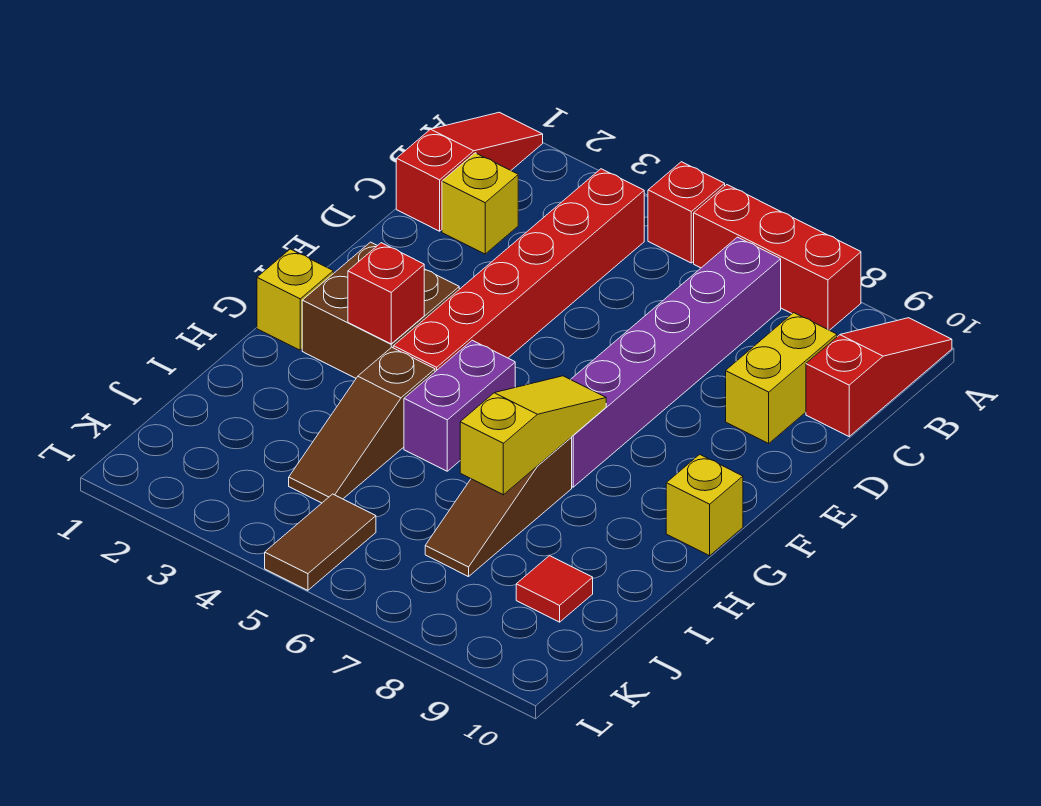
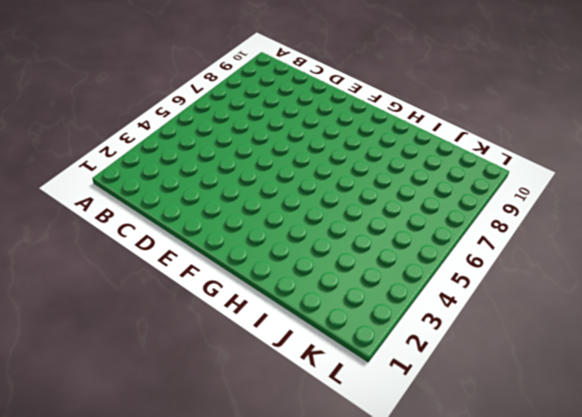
none -> red slope A1:C1 level 1 top C
none -> red brick A5 level 1
none -> red brick A6:A8 level 1

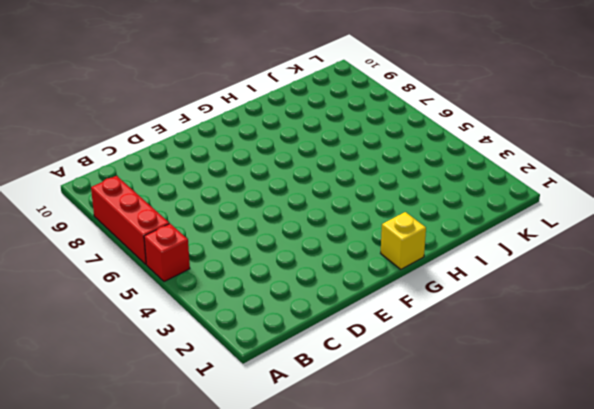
none -> red slope A1:C1 level 1 top C
none -> red slope A10:C10 level 1 top C
none -> red brick B4:G4 level 1

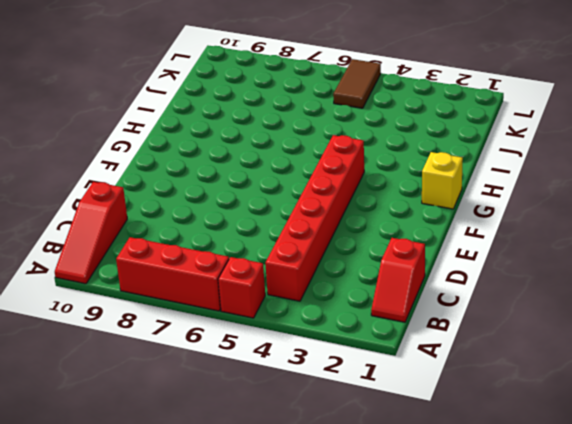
red slope B1:C1 level 1 top C -> red slope A1:C1 level 1 top C
none -> purple brick B7:G7 level 1
none -> yellow brick C2 level 1
none -> yellow brick C9:D9 level 1

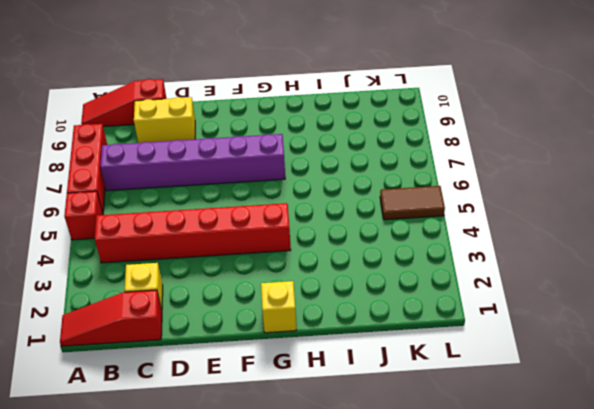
none -> brown brick F2:G3 level 1
none -> purple brick G5:H5 level 1
none -> yellow brick G10 level 1

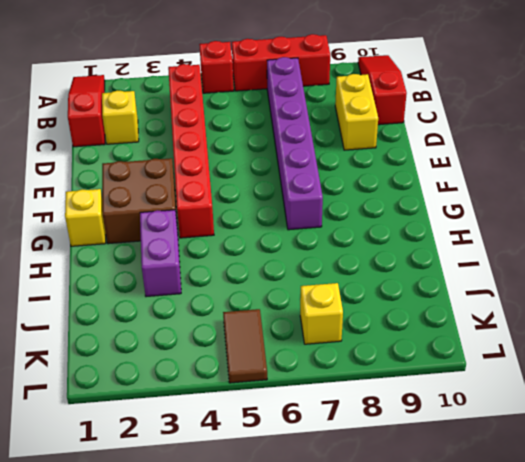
purple brick H3:I3 level 1 -> purple brick G5:H5 level 1
yellow brick K7 level 1 -> yellow brick G10 level 1
none -> brown slope H4:J4 level 1 top H
none -> brown slope H7:J7 level 1 top H
none -> red tile J9 level 1

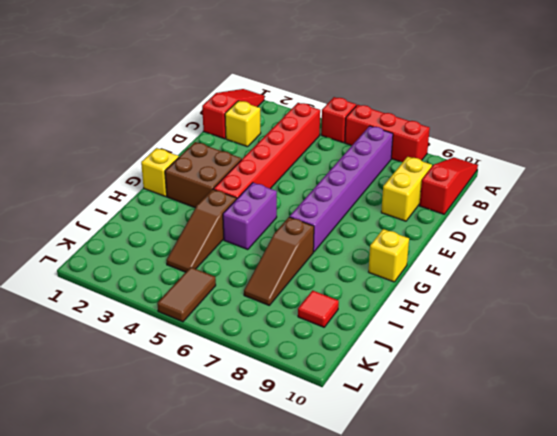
none -> red brick G3 level 2
none -> yellow slope G7:I7 level 2 top I

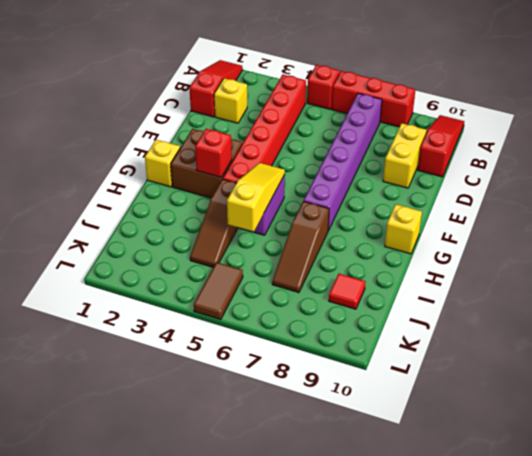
yellow slope G5:I5 level 2 top I -> yellow slope G7:I7 level 2 top I

